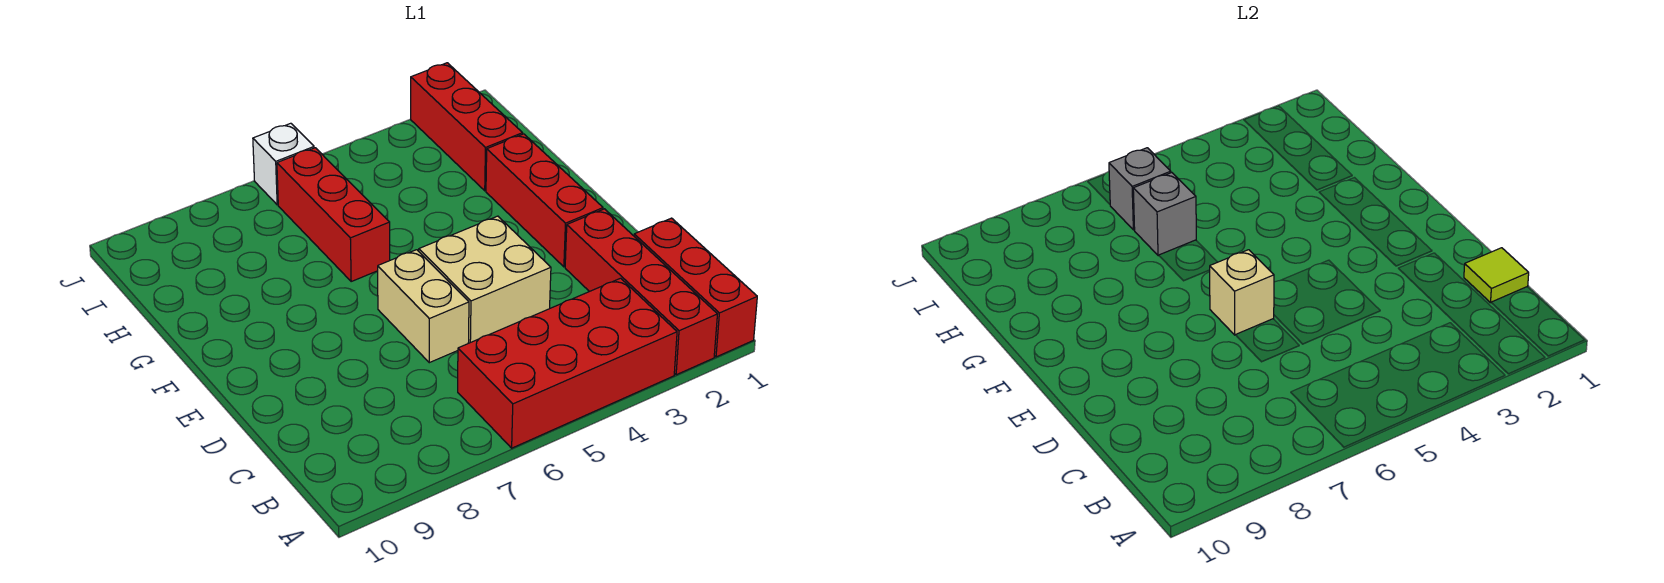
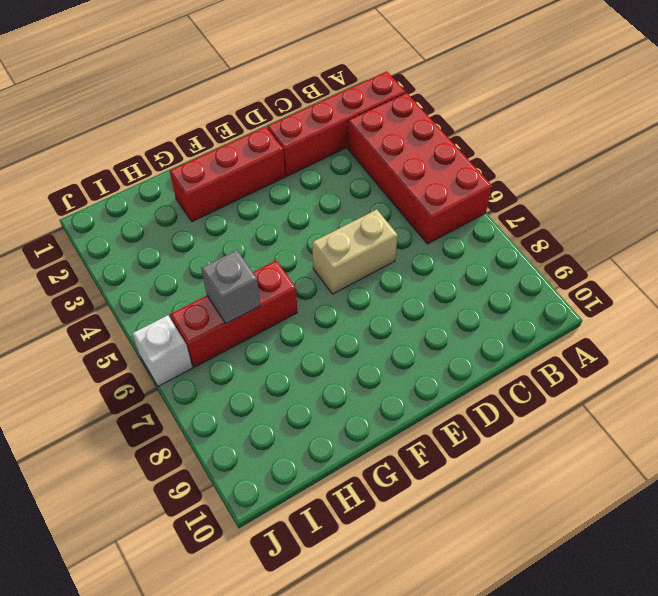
none -> red brick A1:C1 level 1
none -> tan brick D4:E5 level 1
none -> red brick H2:J2 level 1

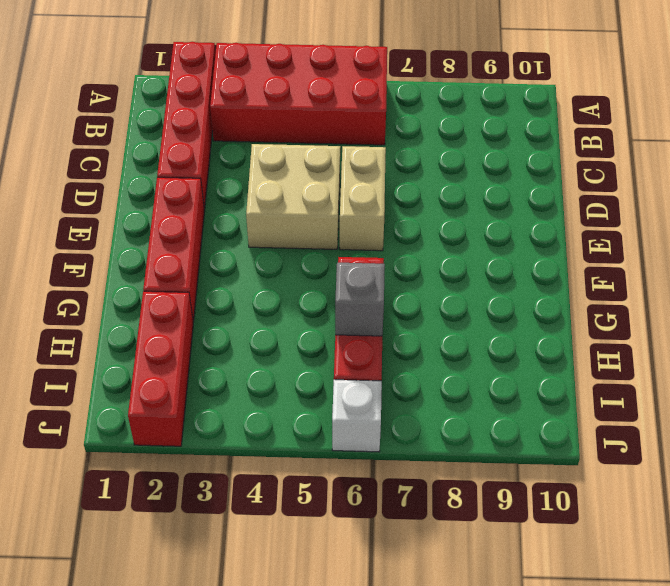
none -> red brick A1:C1 level 1
none -> lime tile C1 level 2
none -> tan brick E6 level 2

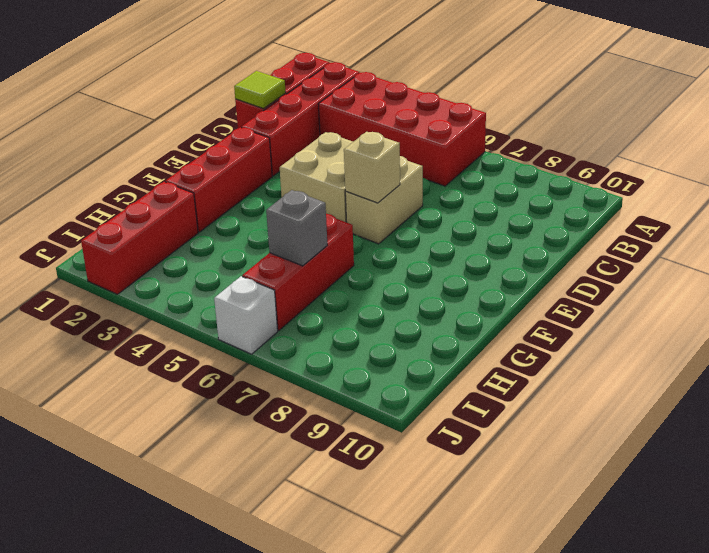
none -> grey brick I6 level 2

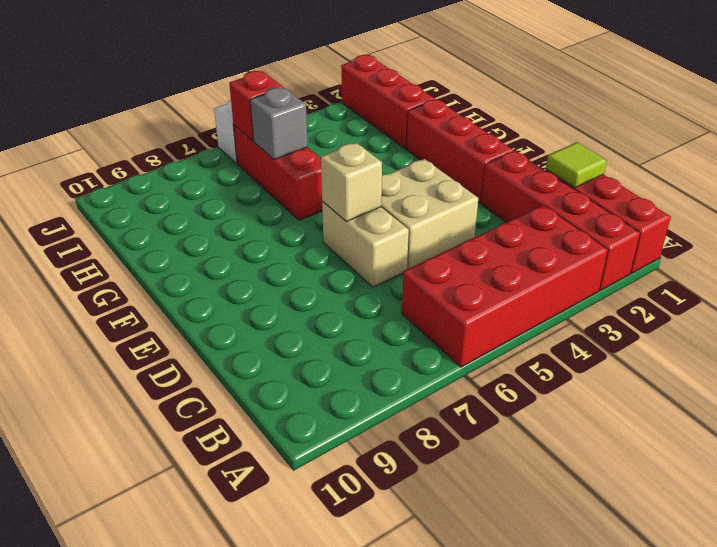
red brick I6 level 2 -> grey brick I6 level 2

